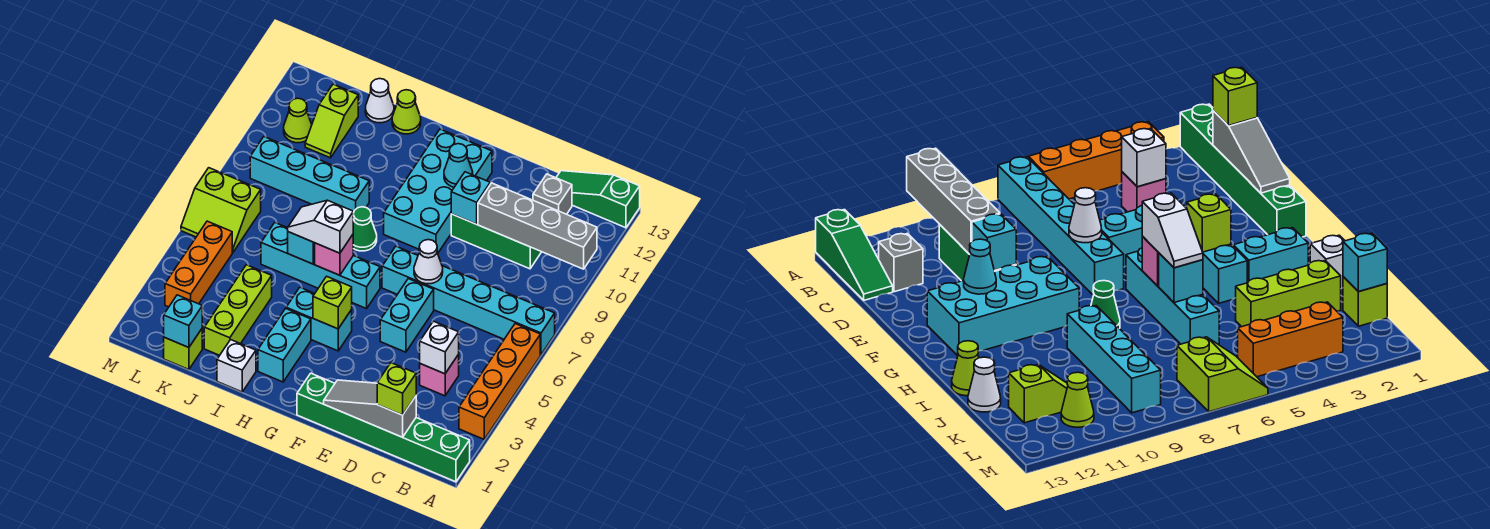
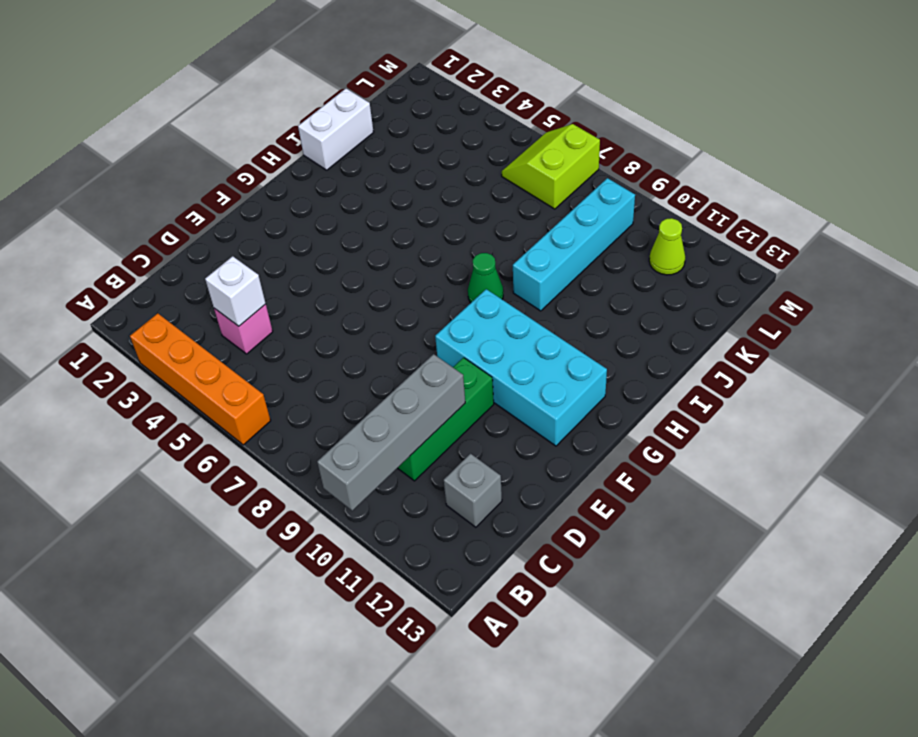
white brick I1:J1 level 1 -> white brick I1 level 1
none -> green brick A1:F1 level 1
none -> cyan brick A7:F7 level 1
none -> green slope A13:C13 level 1 top A
none -> cyan brick E5:E6 level 1

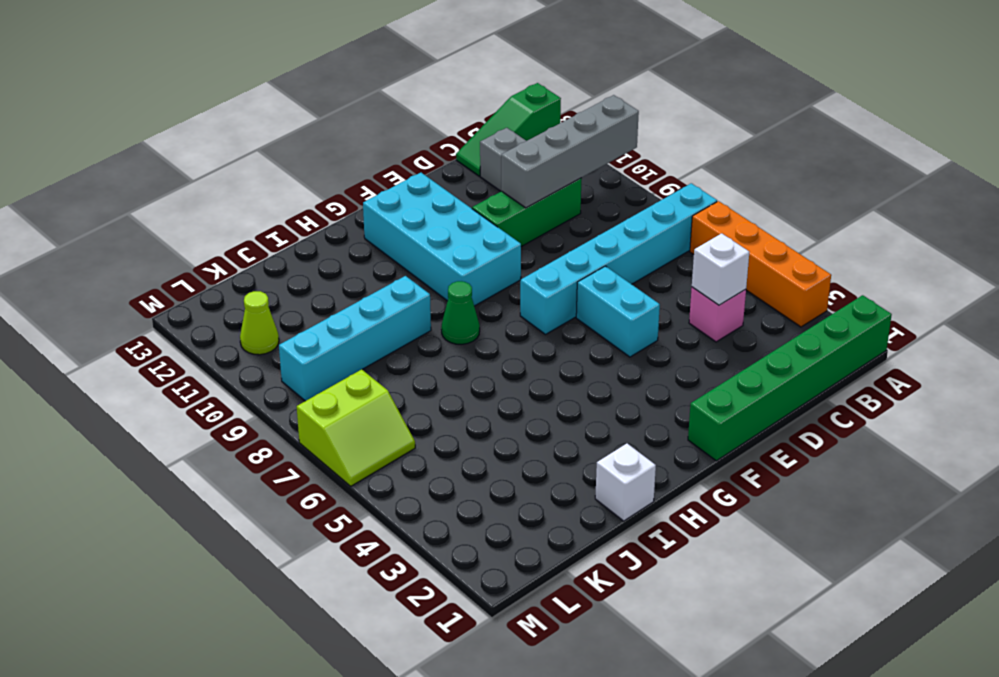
none -> cyan brick G4:H4 level 1
none -> cyan brick G6:J6 level 1
none -> cyan brick H2:H3 level 1
none -> lime cone I13 level 1

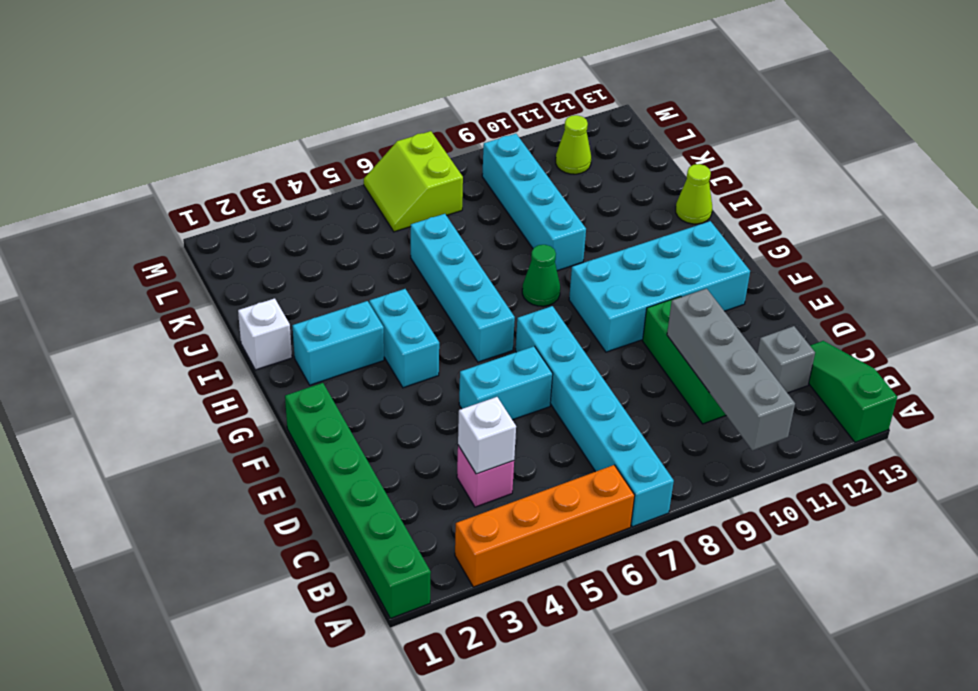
none -> lime brick J2:J4 level 1
none -> white cone J13 level 1
none -> lime brick K1 level 1
none -> lime slope K11:K12 level 1 top 12

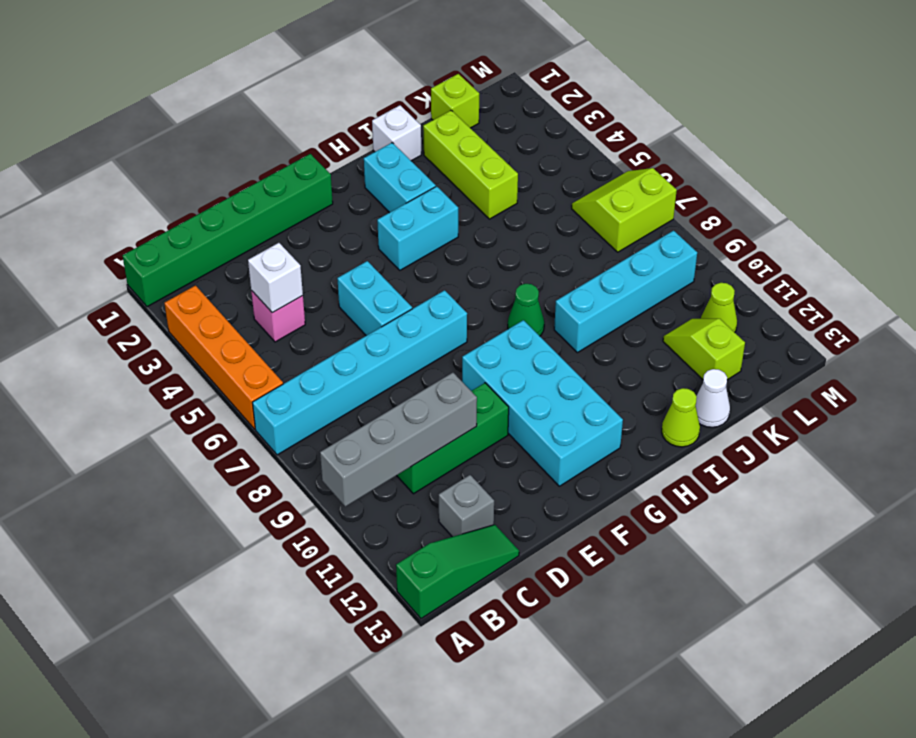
none -> cyan brick G6:J6 level 1
none -> orange brick L3:L5 level 1
none -> grey slope C1:E1 level 2 top C
none -> white cone E7 level 2

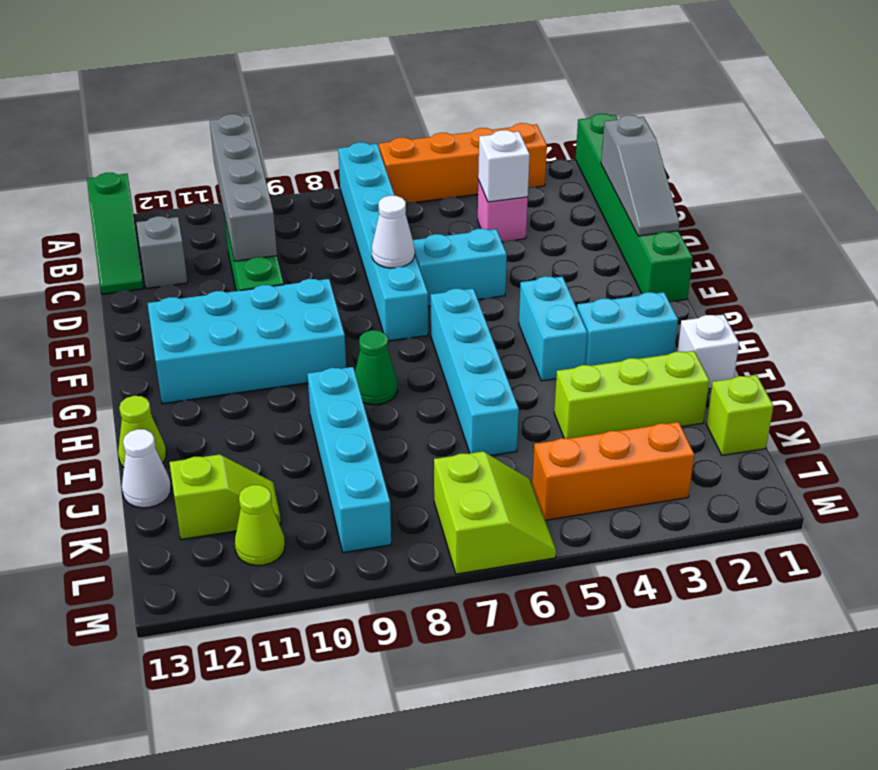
none -> cyan brick E10 level 2
none -> cyan cone F11 level 2
none -> lime brick G4 level 2
none -> pink brick H6 level 2

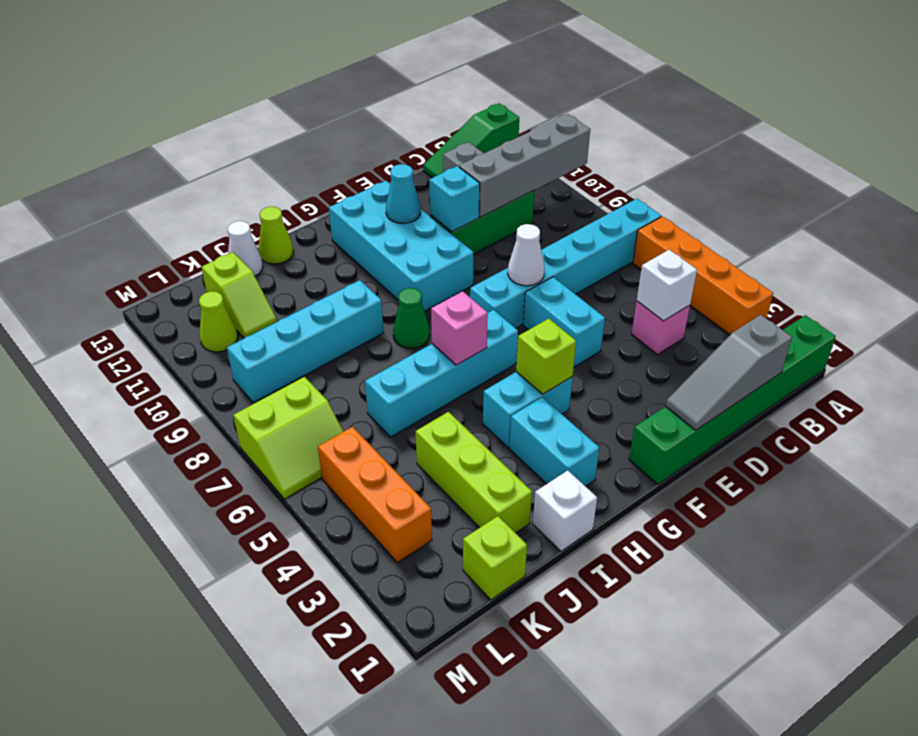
none -> cyan brick I6 level 2
none -> cyan brick K1 level 2
none -> lime brick C1 level 3
none -> white slope H6:I6 level 3 top H

